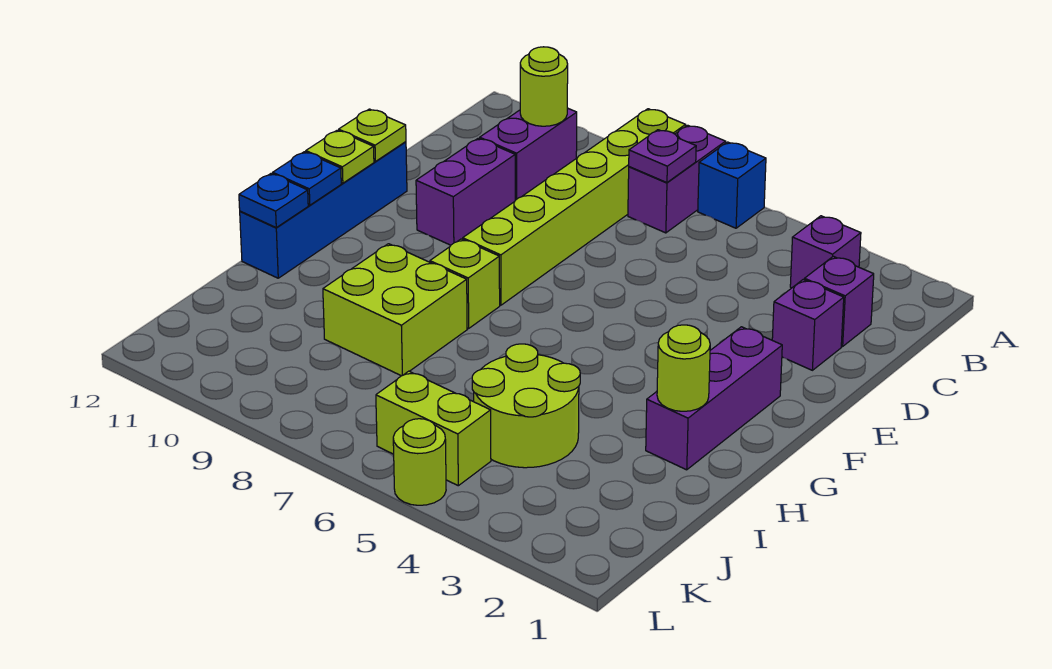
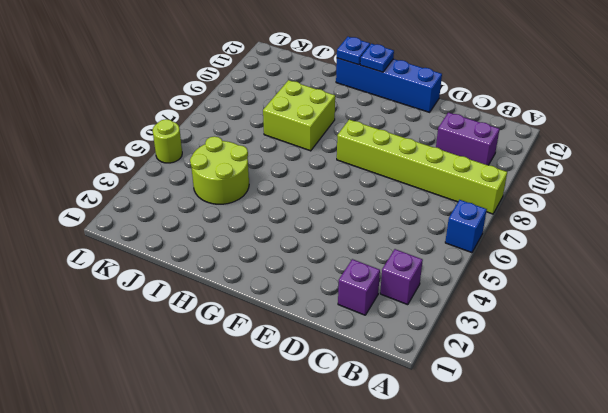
none -> purple brick A7:B7 level 1
none -> purple brick D2 level 1
none -> purple brick D10:E10 level 1

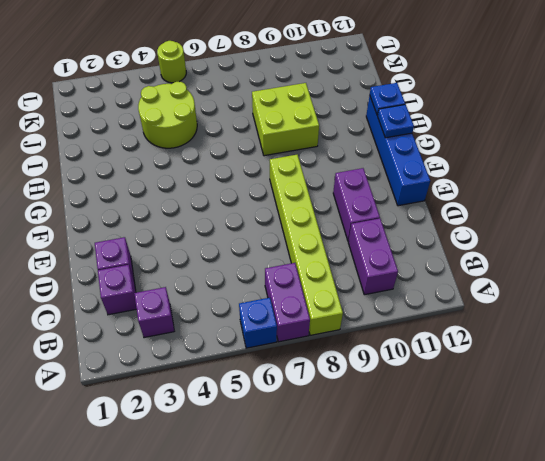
none -> purple brick F2:H2 level 1
none -> lime brick G8 level 1
none -> lime brick K5:K6 level 1

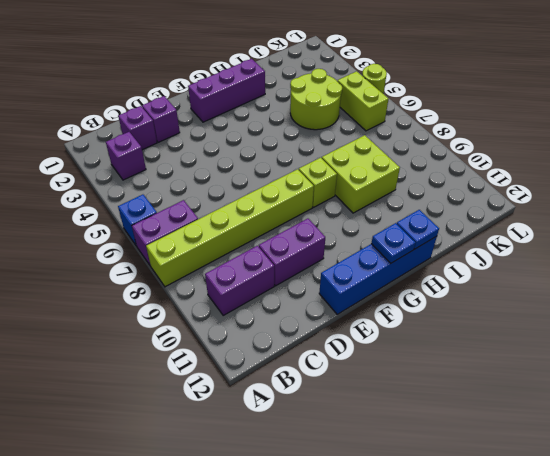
none -> purple plate B7 level 2
none -> lime round brick B10 level 2
none -> lime plate E12 level 2

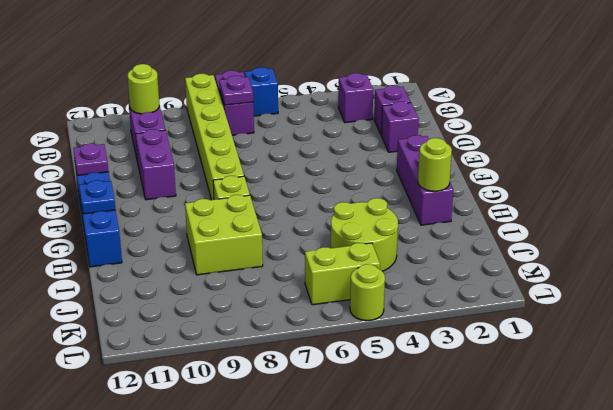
purple plate E12 level 2 -> lime plate E12 level 2
none -> lime plate F12 level 2
none -> blue plate H12 level 2

